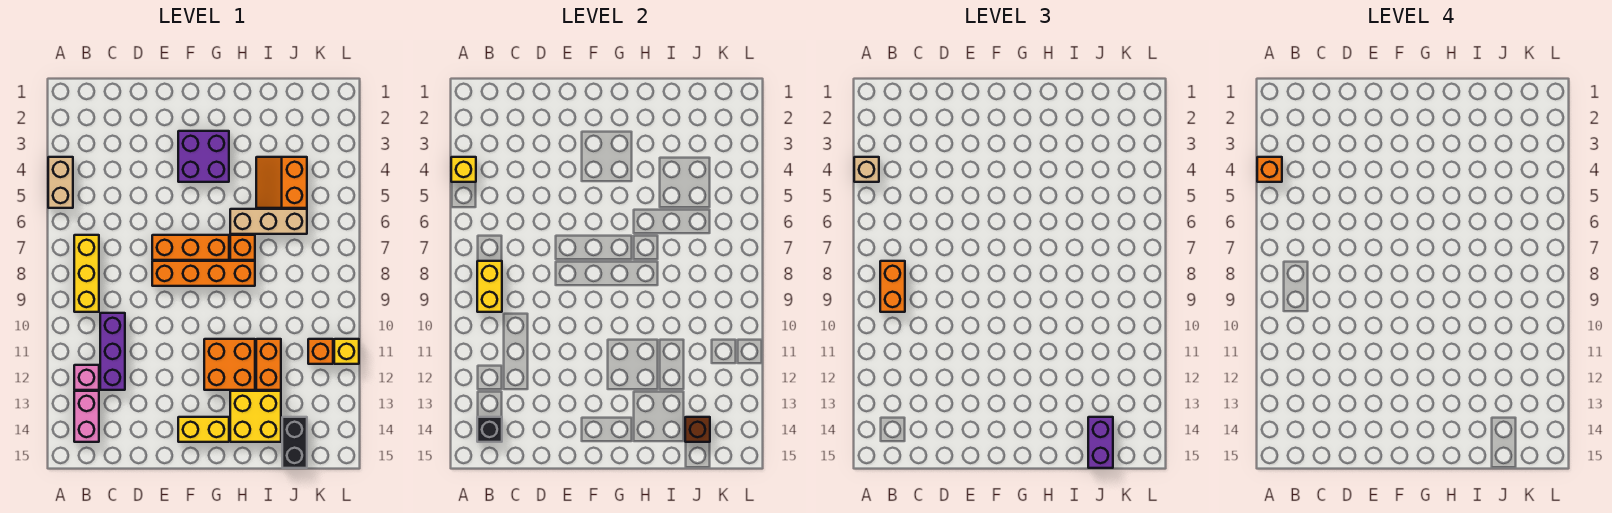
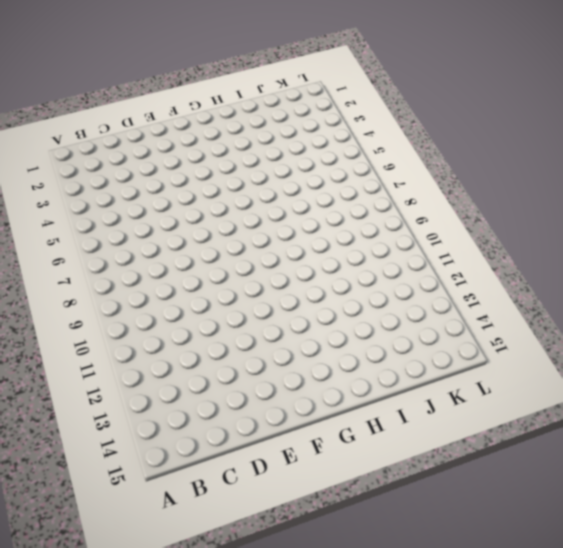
none -> tan brick A4:A5 level 1
none -> yellow brick B7:B9 level 1
none -> pink brick B12 level 1

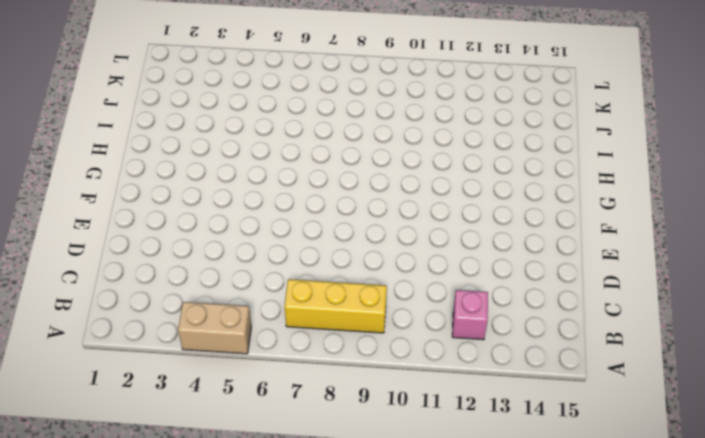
none -> pink brick B13:B14 level 1
none -> purple brick C10:C12 level 1
none -> orange brick E7:G7 level 1

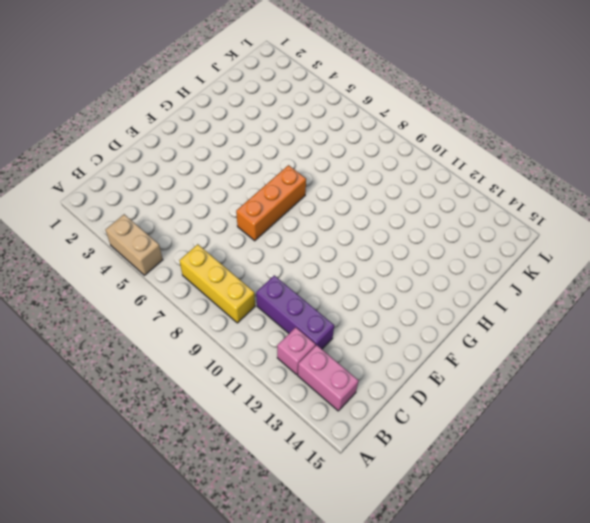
none -> orange brick E8:H8 level 1
none -> purple brick F3:G4 level 1
none -> yellow brick F14:G14 level 1

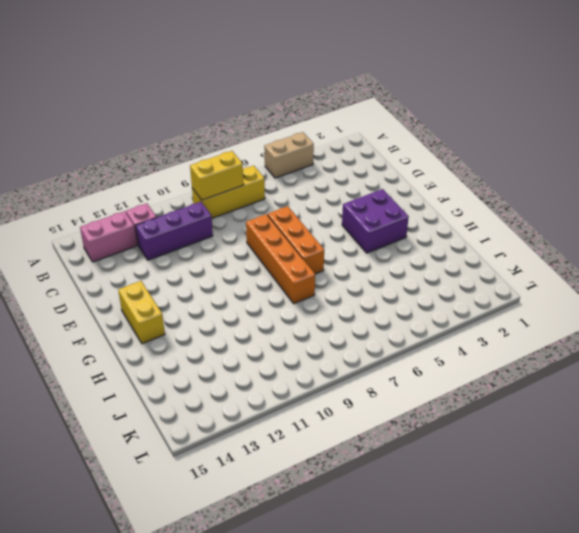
none -> orange brick G11:H12 level 1
none -> tan brick H6:J6 level 1
none -> orange brick H7 level 1

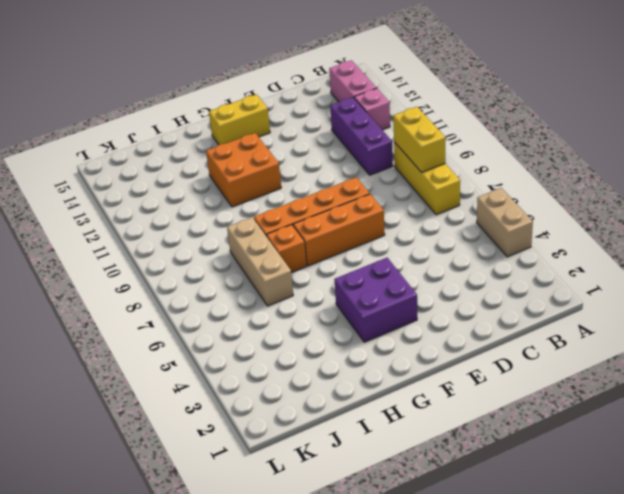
tan brick I6:I8 level 1 -> tan brick H6:J6 level 1
none -> yellow brick H13:I14 level 1
none -> orange slope I4:J5 level 1 top J
none -> orange brick I11:I12 level 1

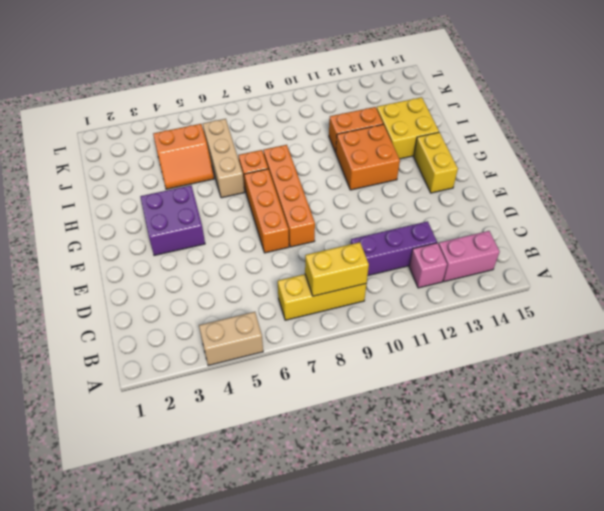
none -> black brick J14:J15 level 1
none -> orange brick K11 level 1
none -> yellow brick L11 level 1

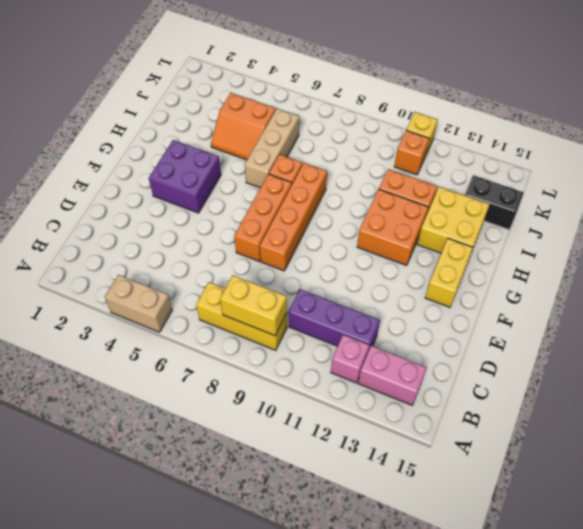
none -> yellow brick A4 level 2
none -> black brick B14 level 2
none -> brown brick J14 level 2

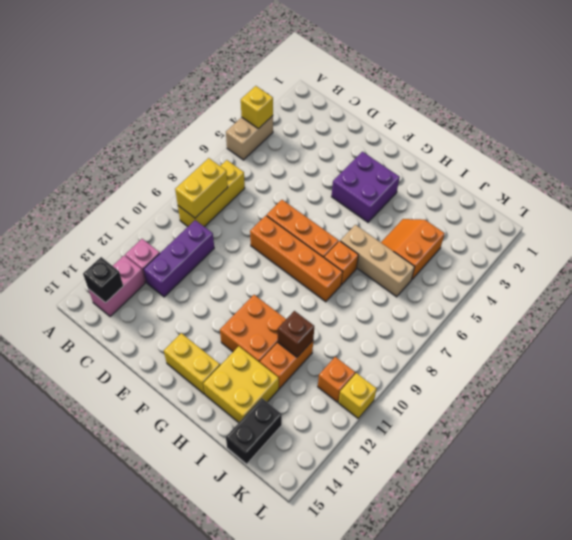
brown brick I11 level 2 -> brown brick J14 level 2
none -> tan brick A4 level 3
none -> orange brick B8:B9 level 3
none -> purple brick J14:J15 level 3

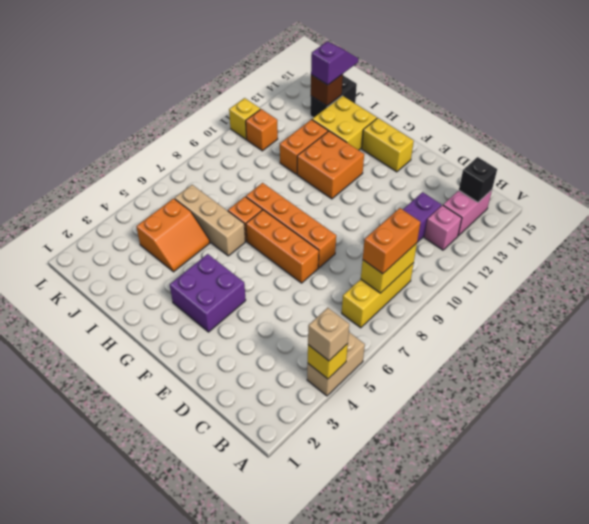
purple slope J14:J15 level 3 top 14 -> purple brick J14:J15 level 3
none -> orange brick A4 level 4

